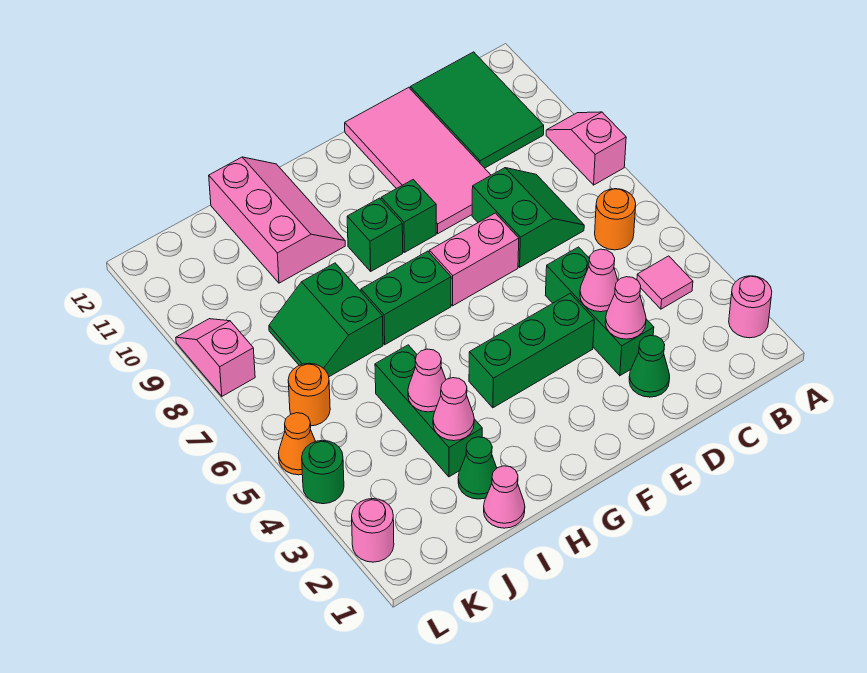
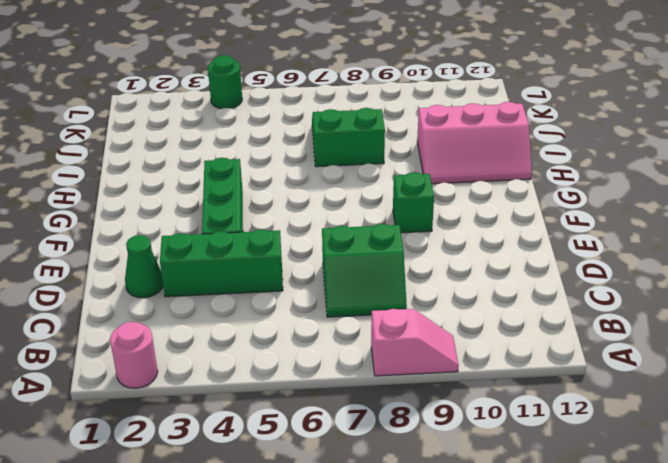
none -> pink tile B4 level 1
none -> orange round brick B6 level 1
none -> green tile B10:C12 level 1

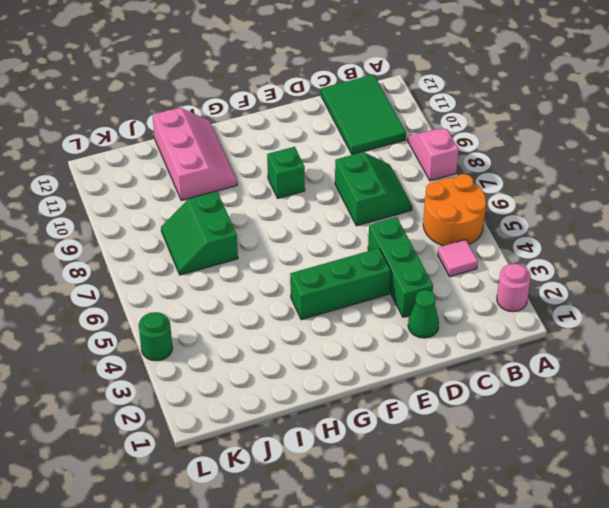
orange round brick A5:B6 level 1 -> orange round brick B6 level 1
none -> pink tile D9:E12 level 1
none -> pink brick E7:F7 level 1
none -> green brick G7:H7 level 1

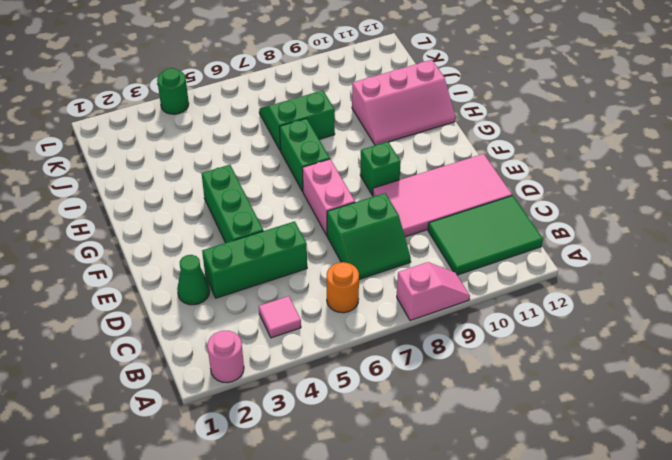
none -> green brick G9 level 1
none -> pink cone I1 level 1
none -> green cone I2 level 1

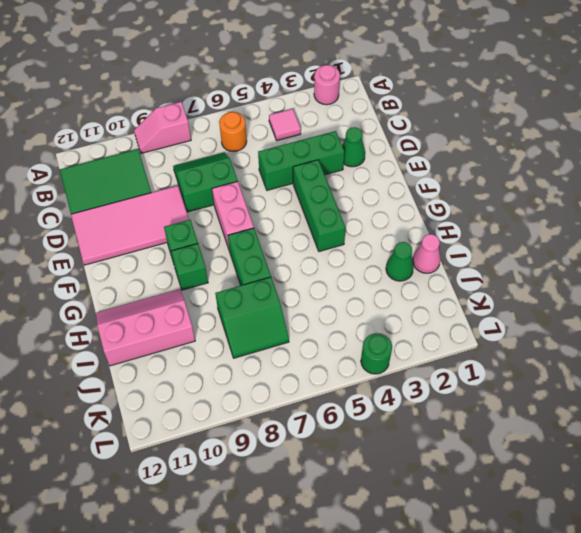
none -> green brick I3:I5 level 1
none -> orange round brick K6 level 1
none -> pink round brick L2 level 1

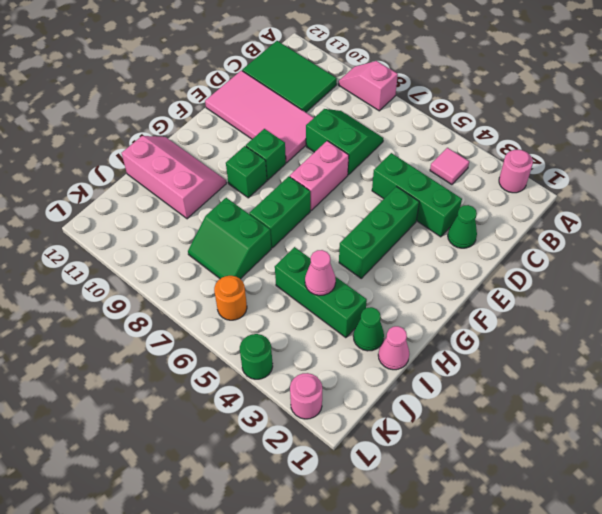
none -> orange round brick B6 level 1
none -> orange cone L5 level 1
none -> pink slope L8:L9 level 1 top 8

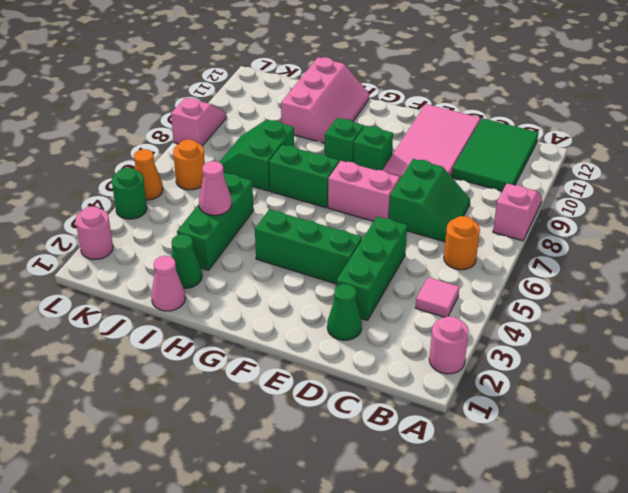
none -> pink cone D3 level 2
none -> pink cone D4 level 2
none -> pink cone I3 level 2

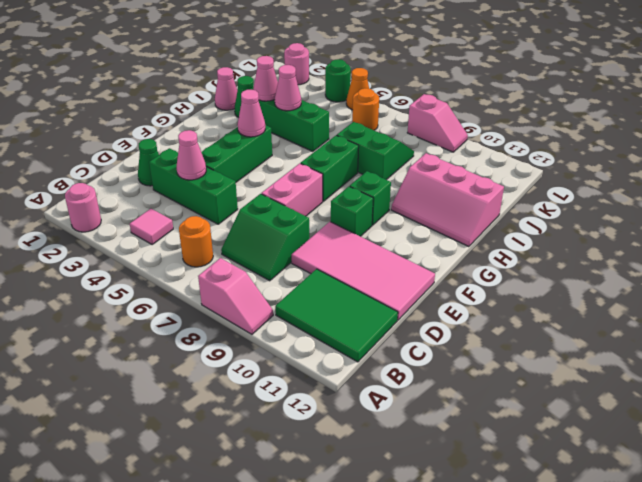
pink cone G4 level 2 -> pink cone D3 level 2

